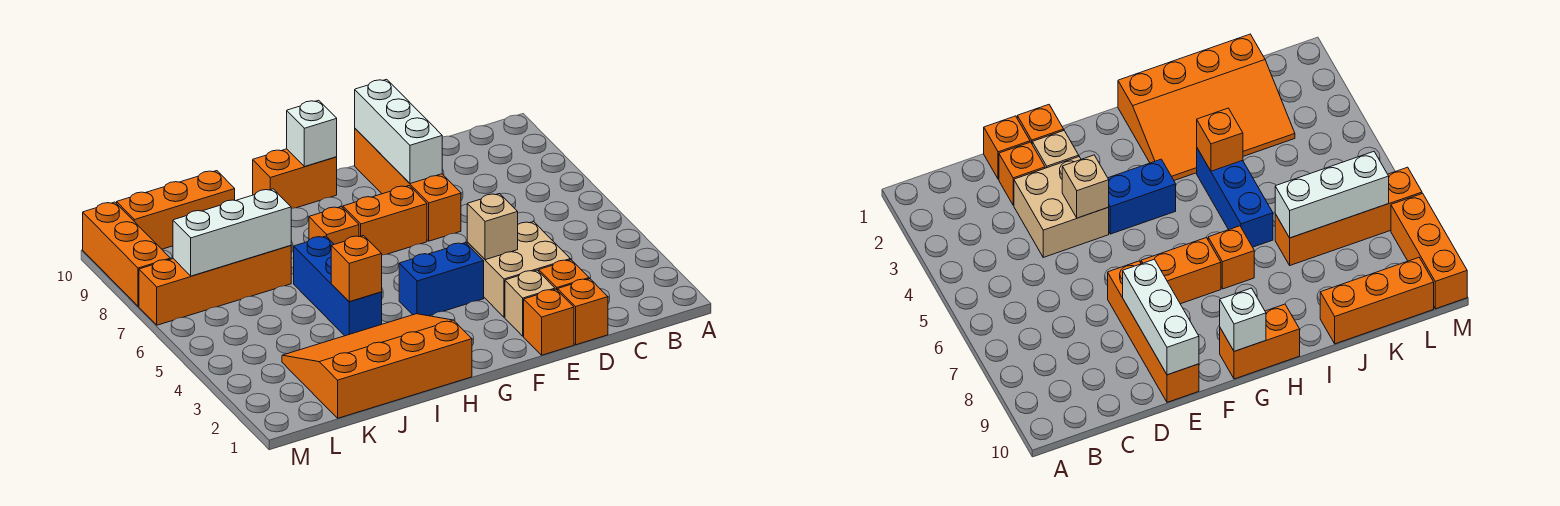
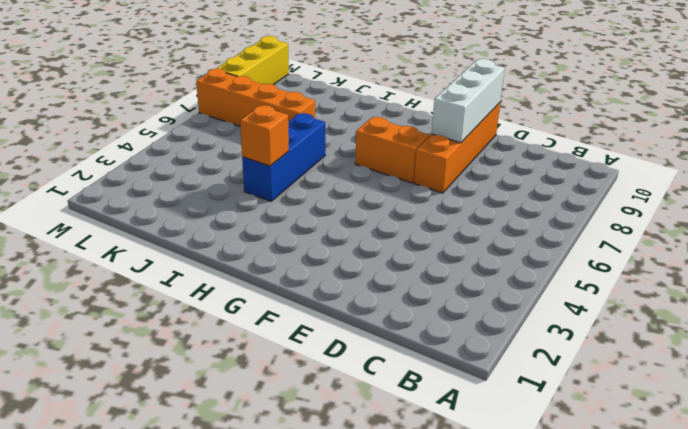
yellow brick M8:M10 level 1 -> orange brick M8:M10 level 1
none -> orange brick D1 level 1
none -> orange brick D2 level 1
none -> tan brick D3:E4 level 1

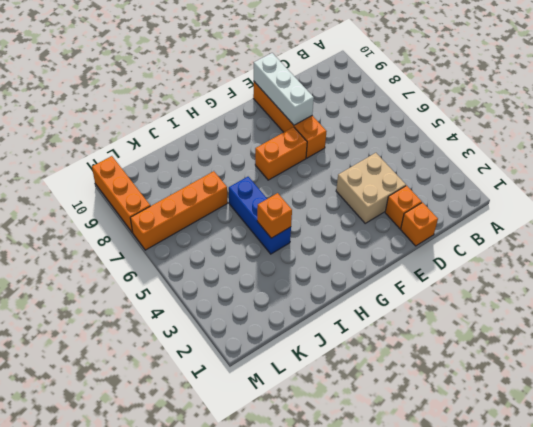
none -> orange brick E1 level 1
none -> tan brick E2 level 1
none -> blue brick F4:G4 level 1

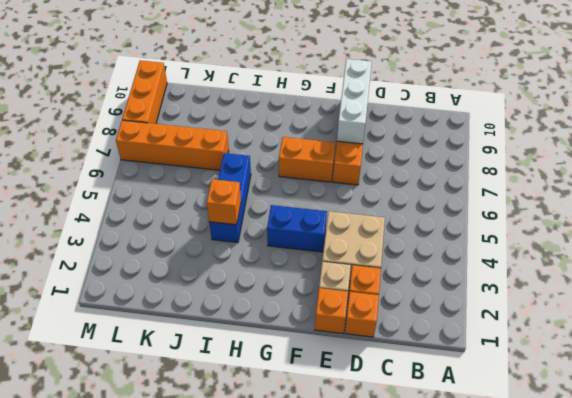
none -> orange brick G10:H10 level 1
none -> orange slope H1:K3 level 1 top 1
none -> orange brick H7 level 1

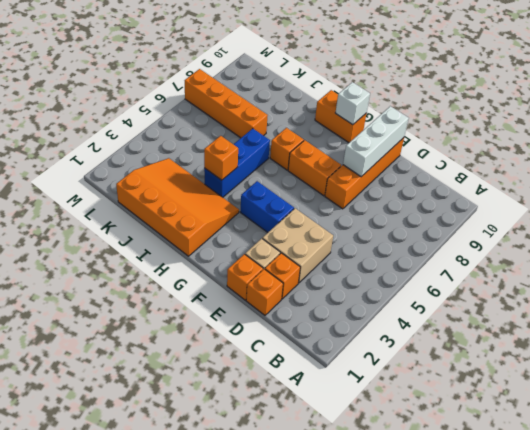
none -> orange brick J10:L10 level 1
none -> orange brick M8:M10 level 1
none -> tan brick E4 level 2

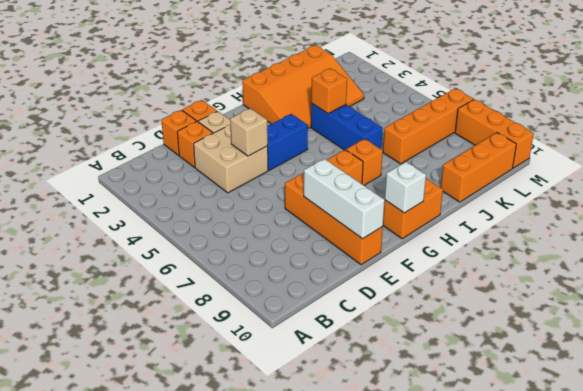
none -> white brick J7:L7 level 2

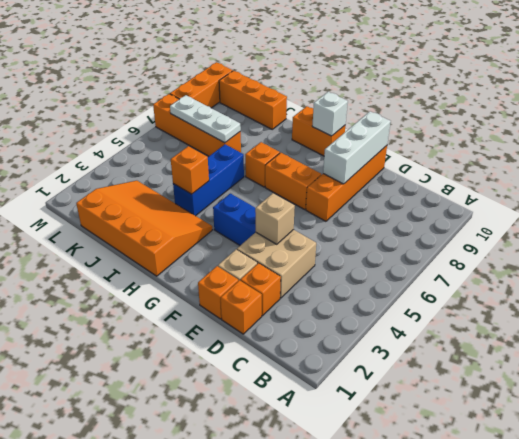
white plate J7:L7 level 2 -> white brick J7:L7 level 2

